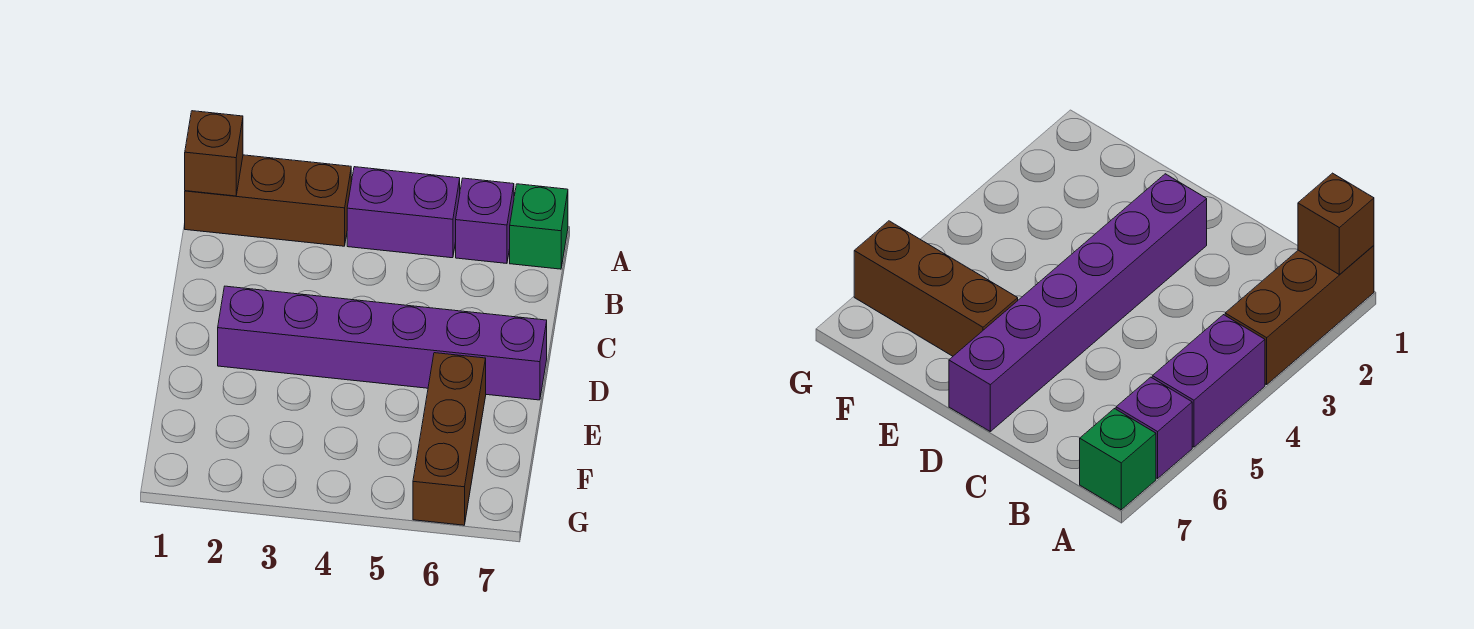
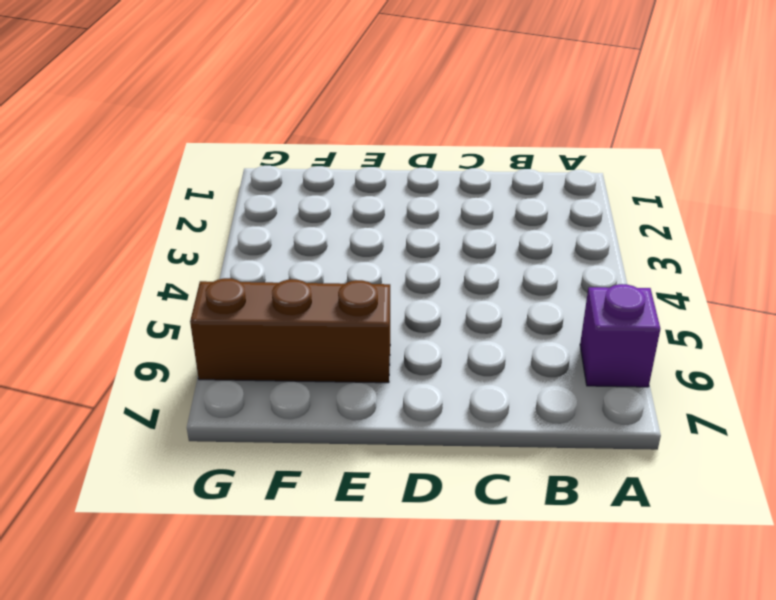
none -> brown brick A1:A3 level 1
none -> purple brick A4:A5 level 1

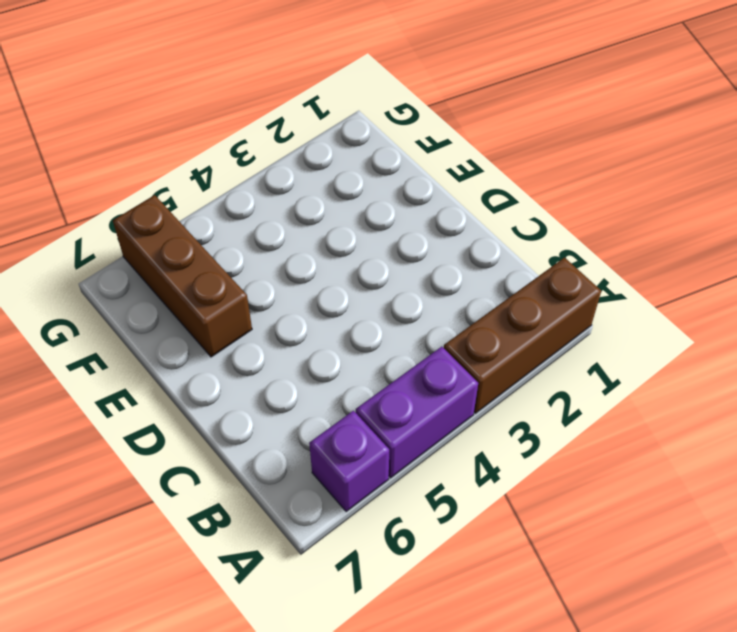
none -> green brick A7 level 1
none -> purple brick D2:D7 level 1

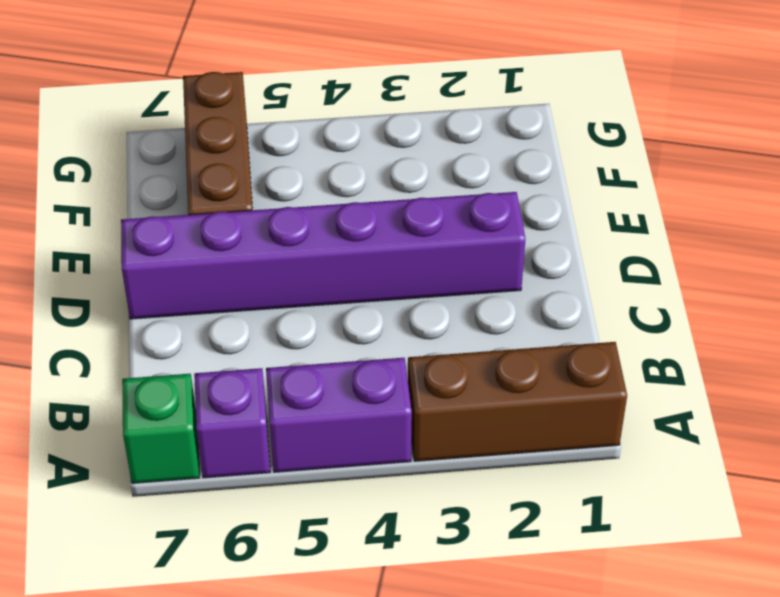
none -> brown brick A1 level 2

